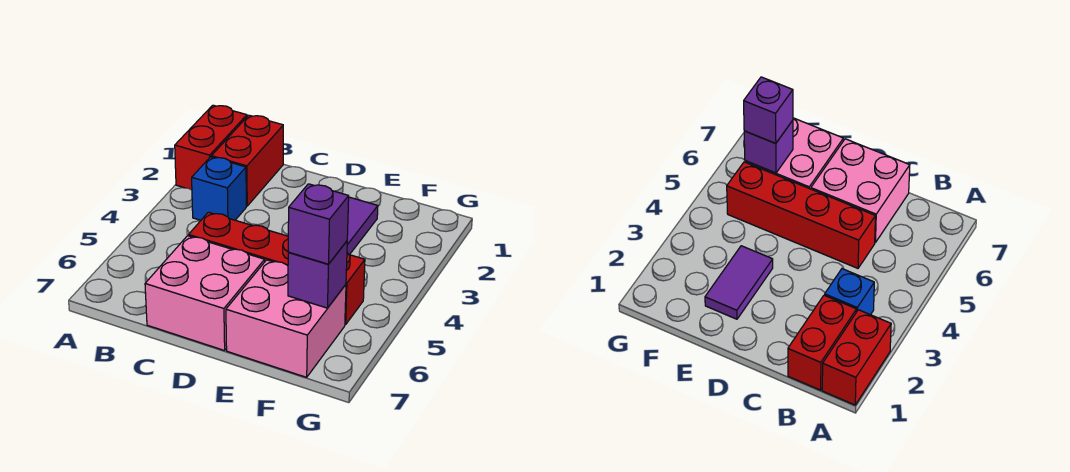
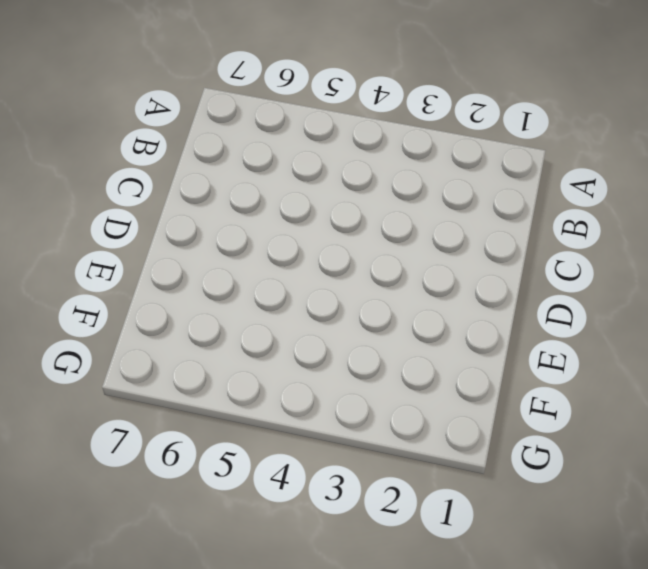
none -> red brick A1:A2 level 1
none -> red brick B1:B2 level 1

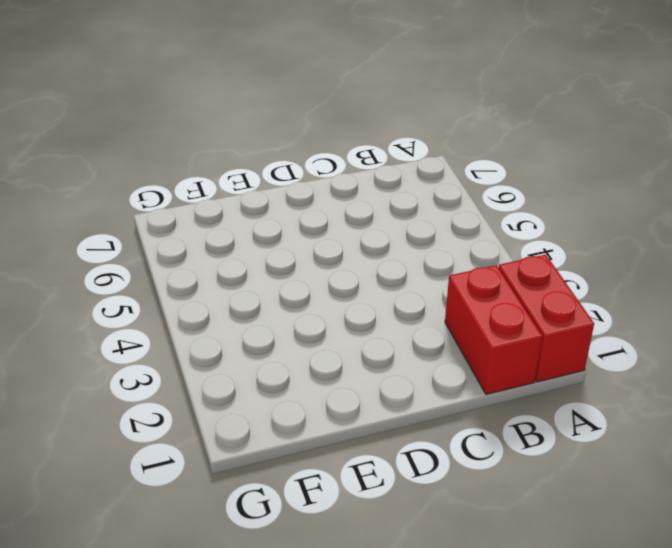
none -> blue brick B3 level 1
none -> red brick C5:F5 level 1

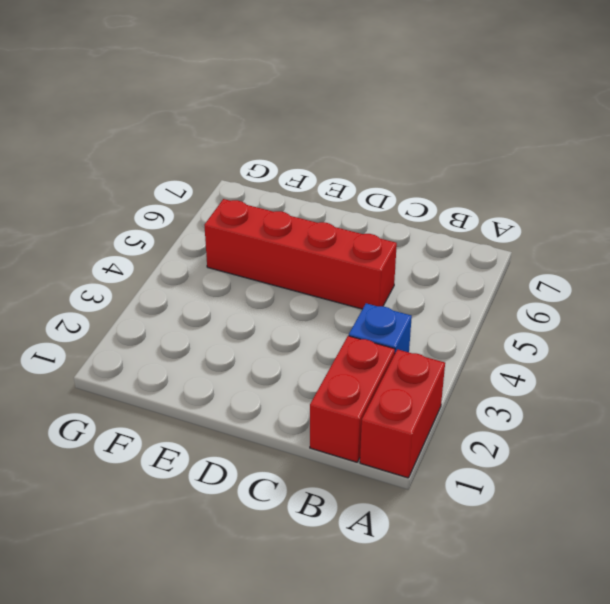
none -> pink brick C6:D7 level 1
none -> purple tile E2:E3 level 1

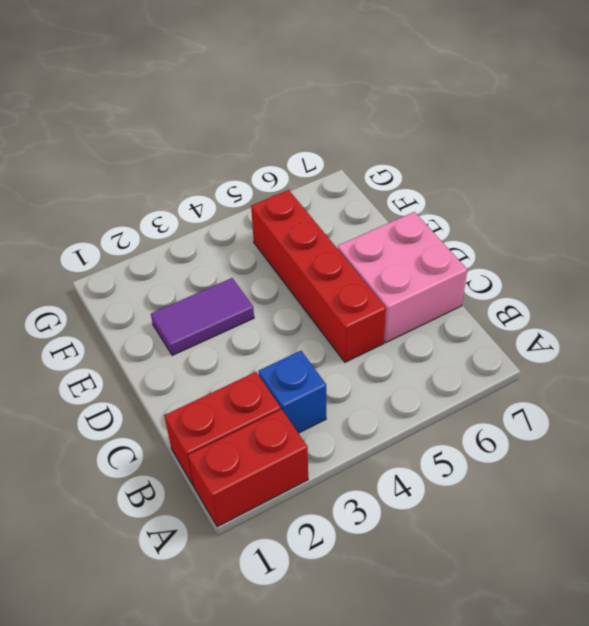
none -> pink brick E6:F7 level 1
none -> purple brick F6 level 2

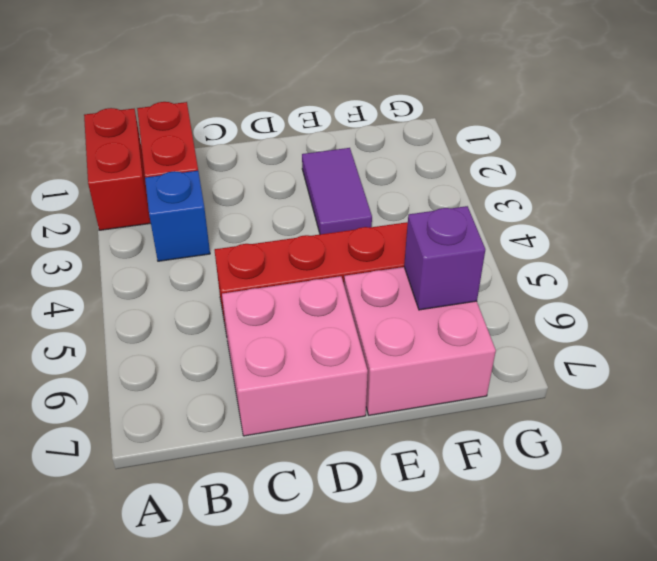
none -> purple brick F6 level 3

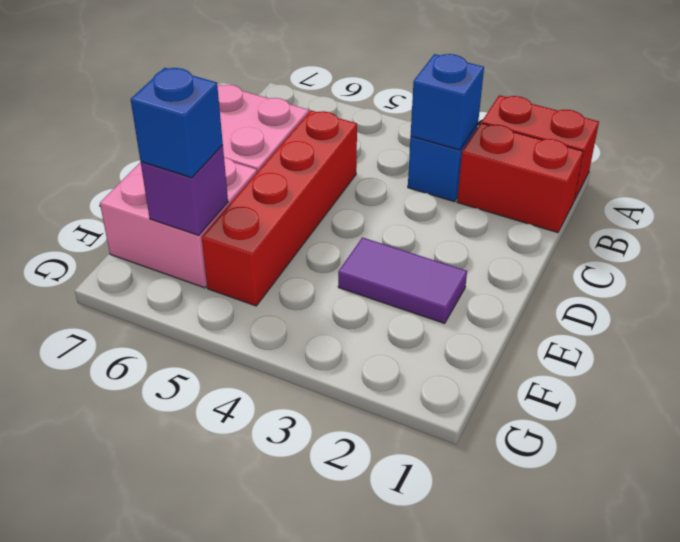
blue brick B3 level 2 -> none
blue brick F6 level 3 -> purple brick F6 level 3

